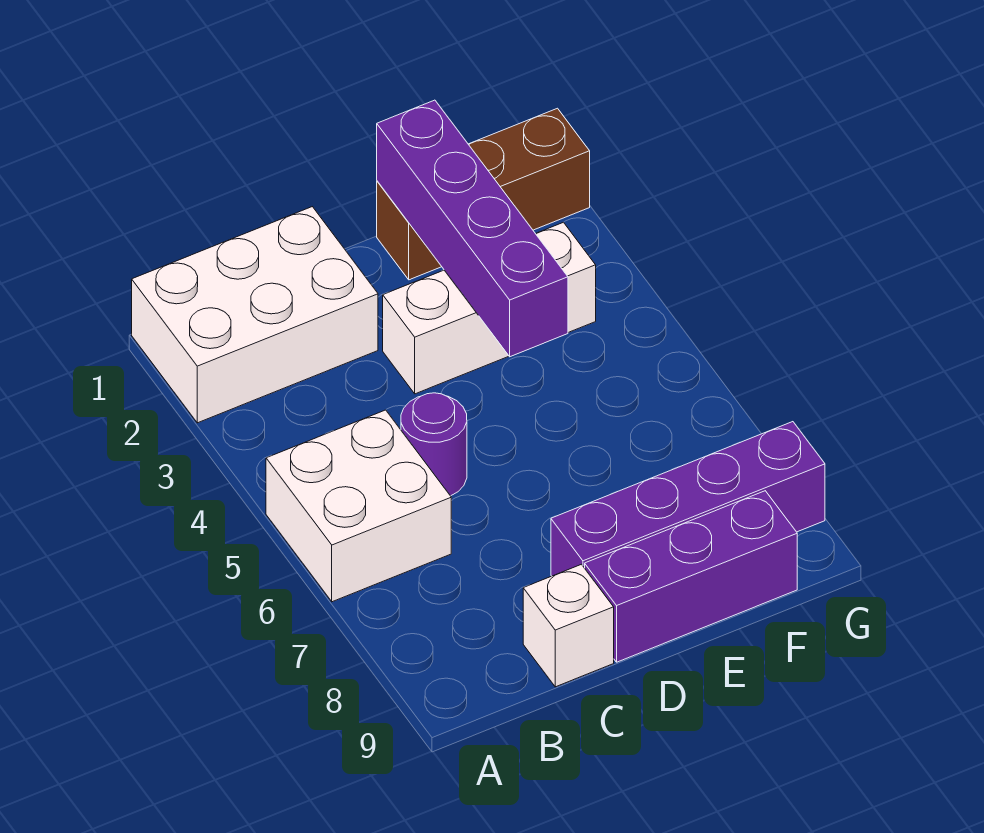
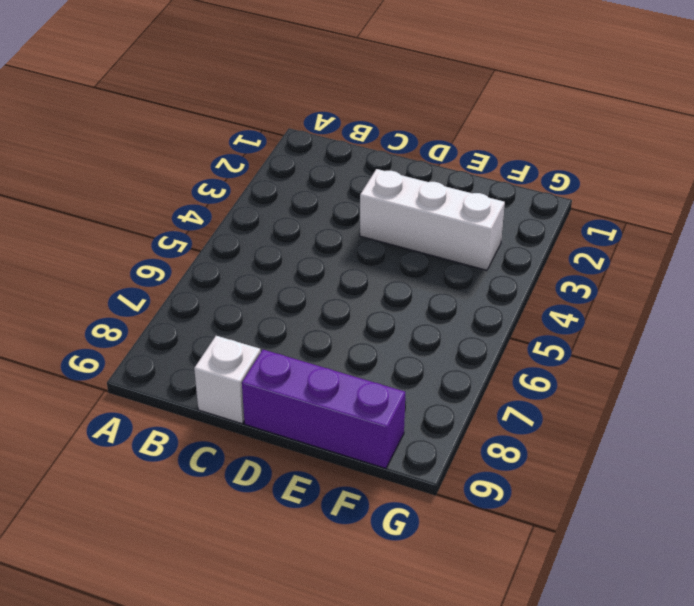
none -> white brick A1:C2 level 1
none -> white brick A5:B6 level 1

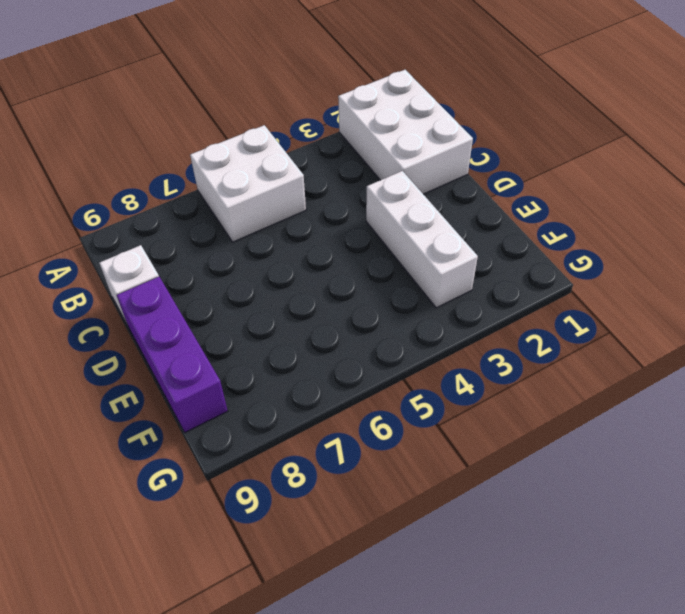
none -> purple round brick C5 level 1
none -> purple brick D8:G8 level 1

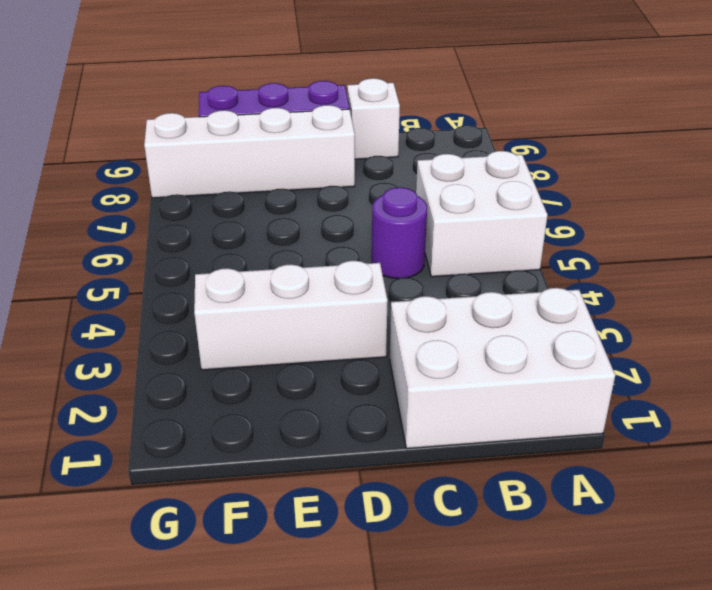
white brick D8:G8 level 1 -> purple brick D8:G8 level 1
none -> brown brick E1:G1 level 1
none -> purple brick E1:E4 level 2

